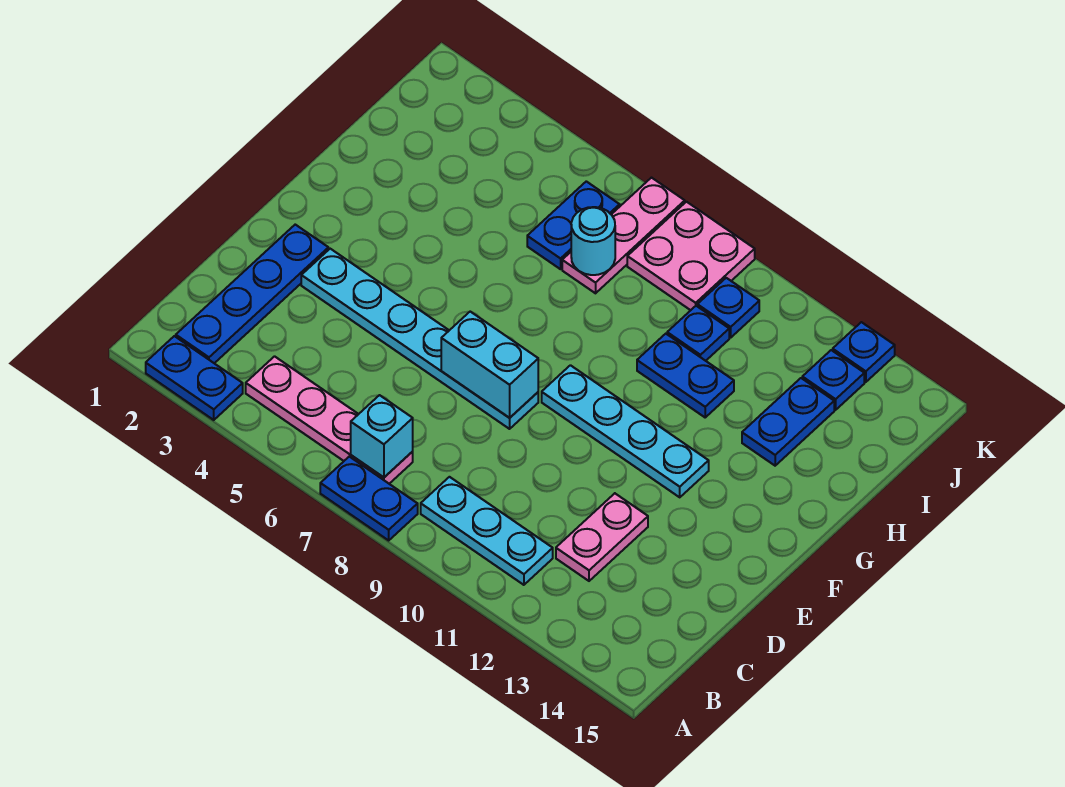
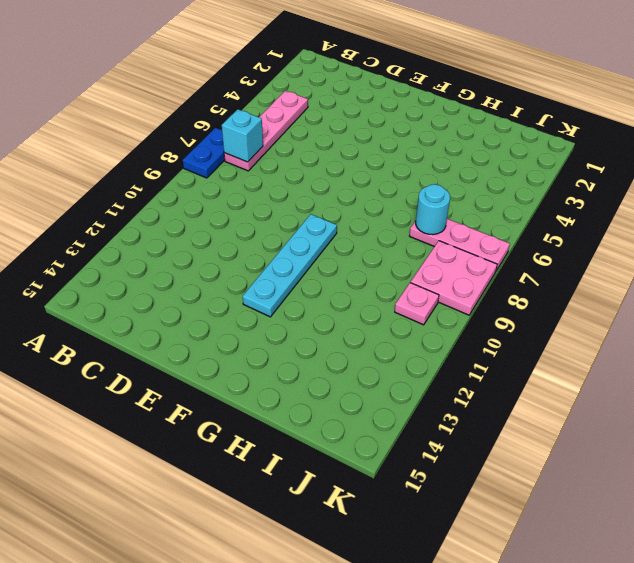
pink plate J10 level 1 -> blue plate J10 level 1
none -> blue plate A2:A3 level 1
none -> blue plate B2:E2 level 1
none -> cyan plate B9:B11 level 1

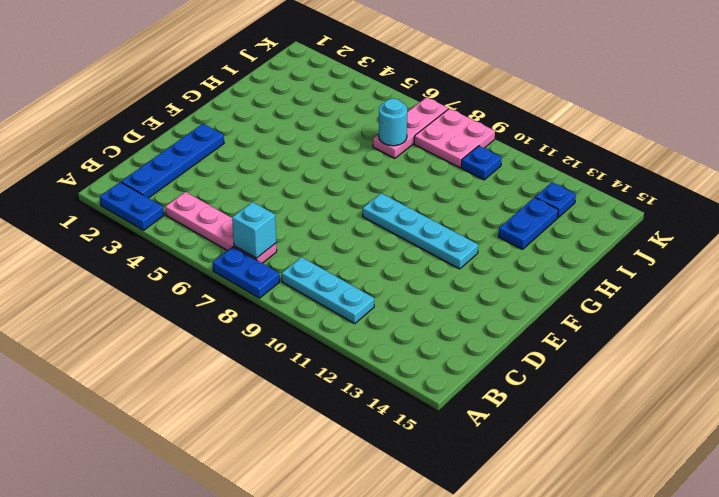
none -> pink plate C12:D12 level 1
none -> cyan plate E3:E8 level 1
none -> blue plate H10:H11 level 1

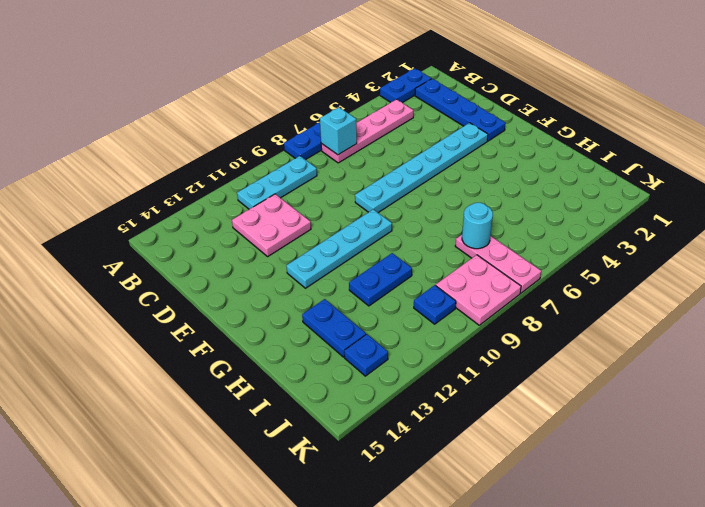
pink plate C11:D12 level 1 -> pink plate C12:D12 level 1
none -> blue plate I6:J6 level 1
none -> blue plate I10 level 1
none -> blue plate K13 level 1

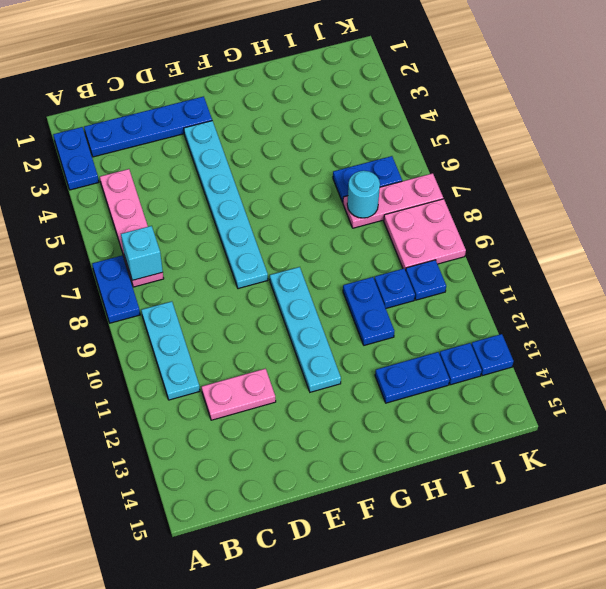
none -> cyan brick E7:E8 level 2

